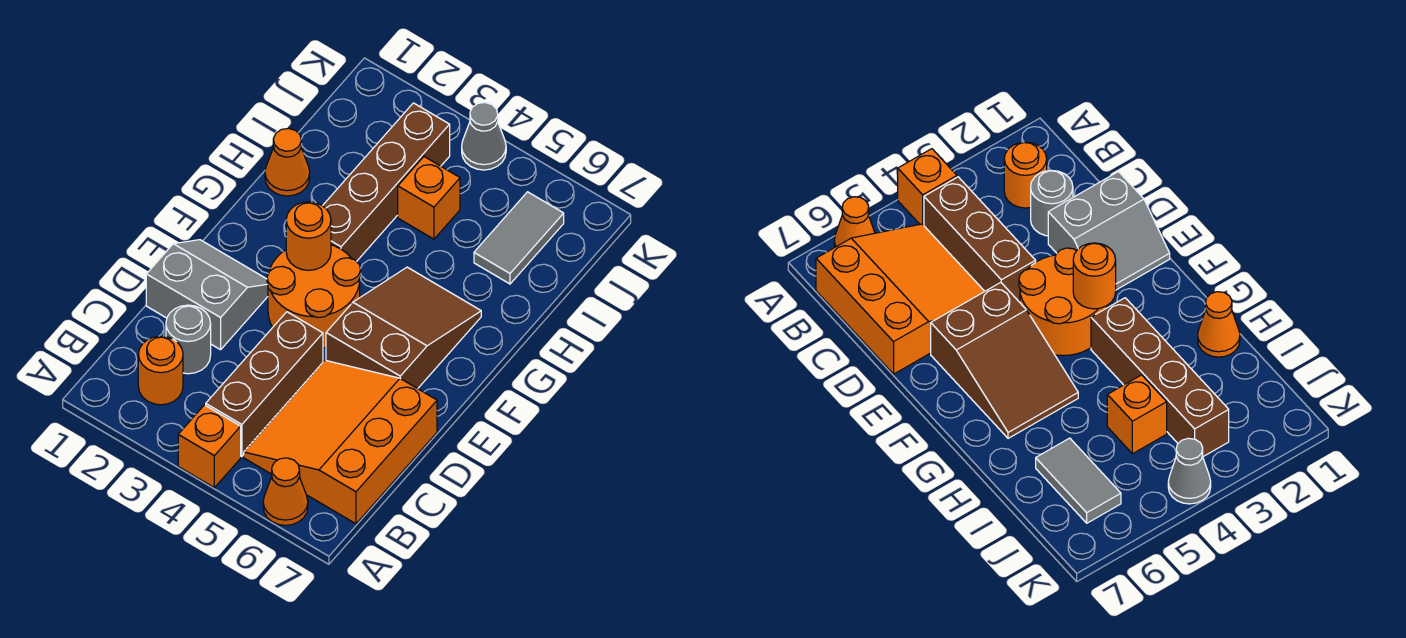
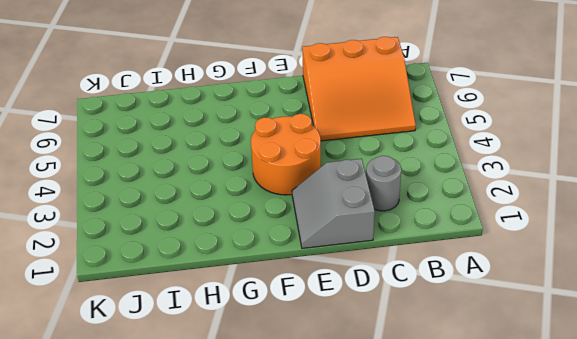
none -> orange brick A4 level 1
none -> orange cone A6 level 1
none -> orange round brick B2 level 1

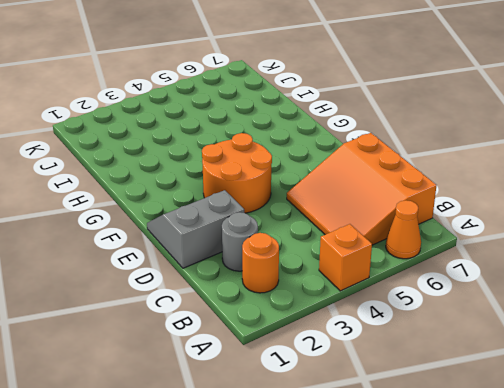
none -> brown brick B4:D4 level 1
none -> brown slope E5:G6 level 1 top E
none -> brown brick G3:J3 level 1

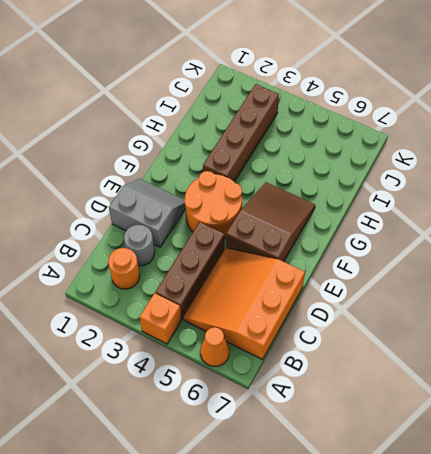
none -> orange cone H1 level 1
none -> orange brick I4 level 1
none -> grey tile I6:J6 level 1

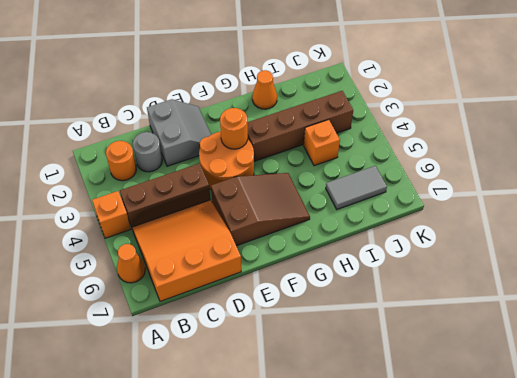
none -> grey cone K4 level 1

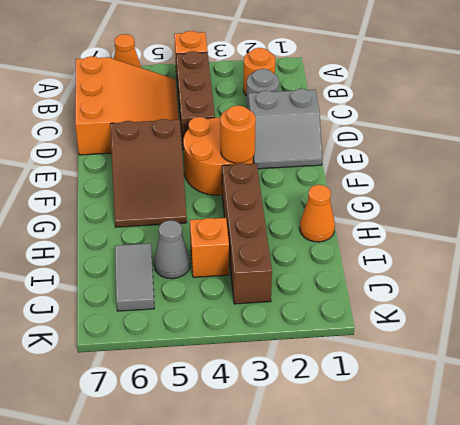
grey cone I5 level 1 -> grey cone K4 level 1

